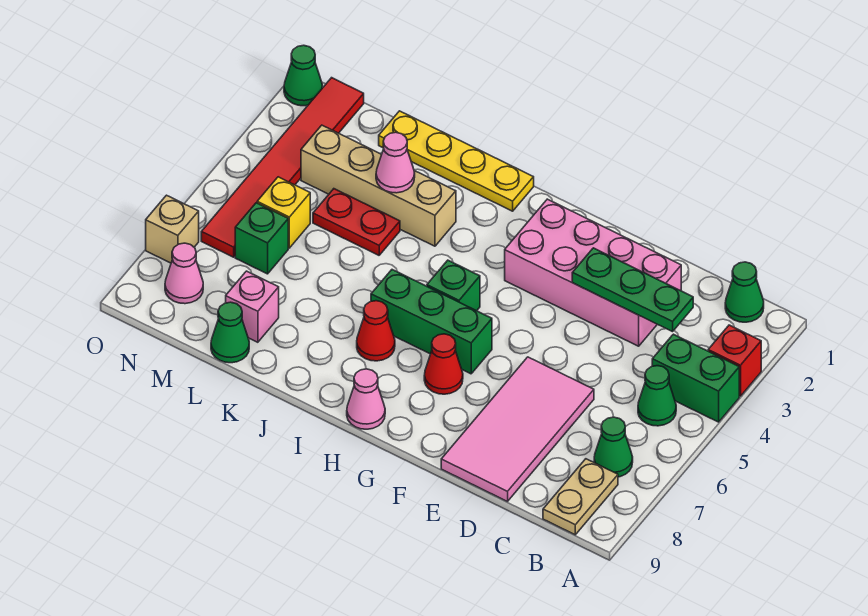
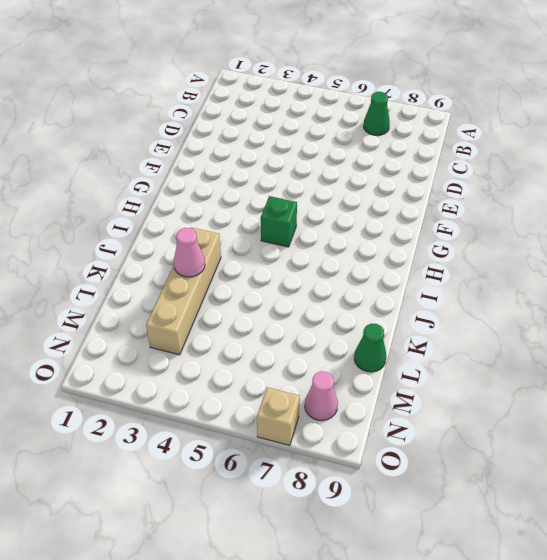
none -> red brick A3 level 1
none -> green brick A4:B4 level 1
none -> green cone B1 level 1

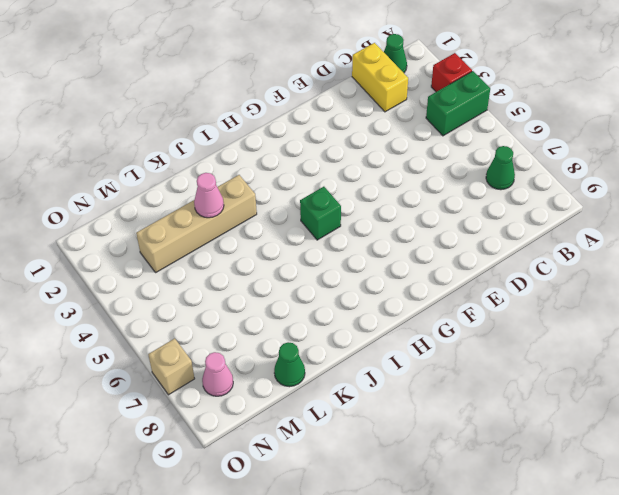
yellow brick C1:C2 level 1 -> none
none -> green cone B5 level 1
none -> tan plate B8:B9 level 1
none -> pink brick D2:G3 level 1

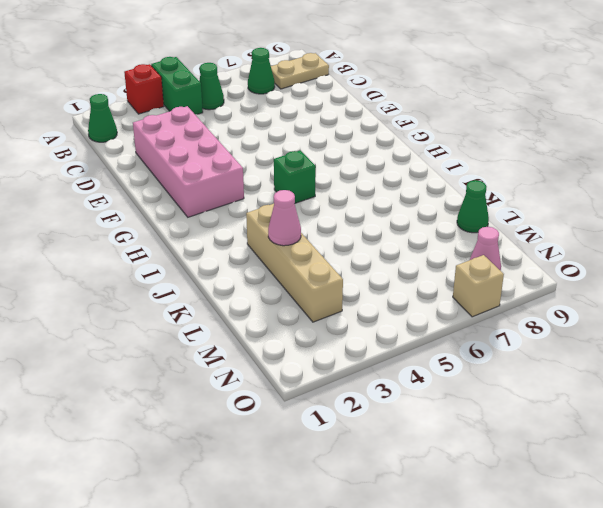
none -> pink tile D6:E9 level 1
none -> green brick G6:I6 level 1
none -> red cone G7 level 1

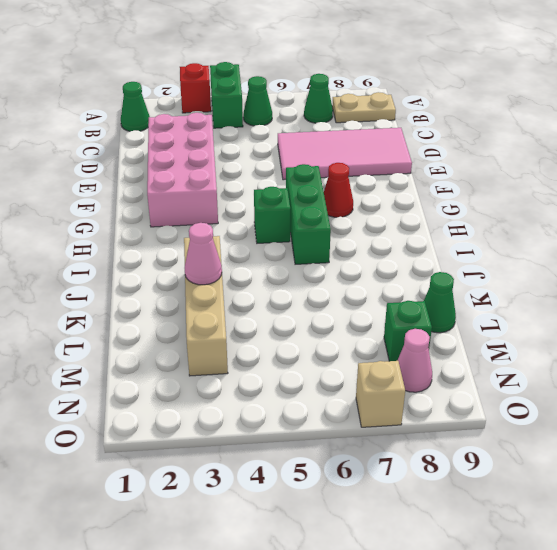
green brick M8 level 1 -> green brick M6 level 1
none -> pink cone H9 level 1
none -> yellow plate I1:L1 level 1
none -> red cone I7 level 1

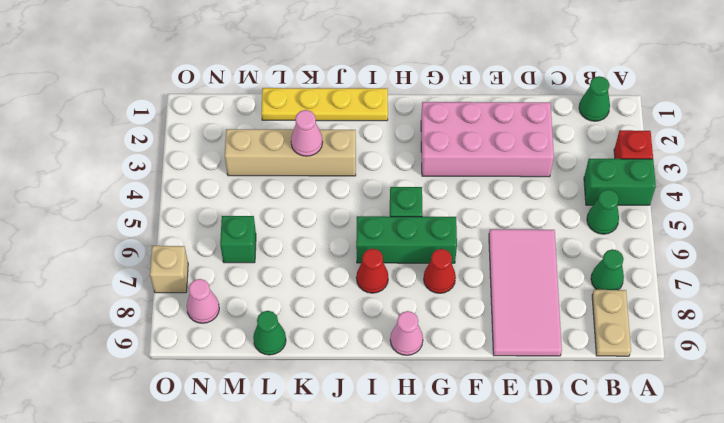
none -> red plate K4:L4 level 1
none -> pink brick L8 level 1
none -> yellow brick M5 level 1

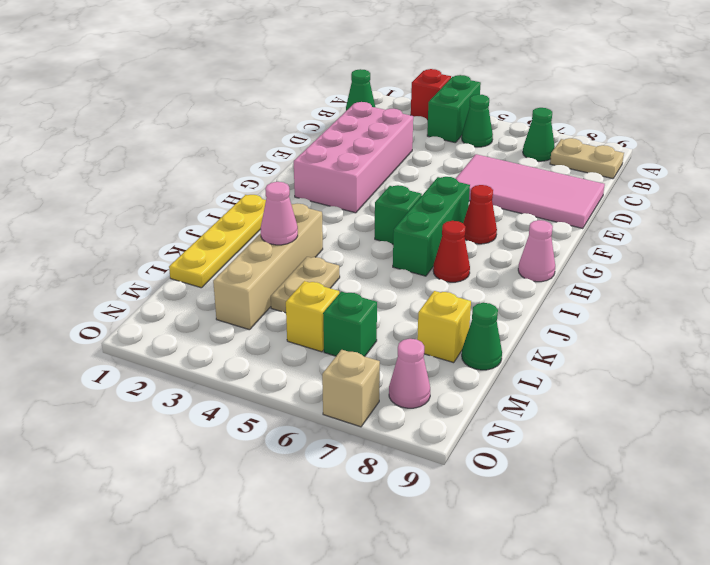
tan plate K4:L4 level 1 -> red plate K4:L4 level 1
yellow brick L8 level 1 -> pink brick L8 level 1
none -> red tile N1:N6 level 1
none -> green cone O1 level 1
none -> green plate C3:E3 level 2

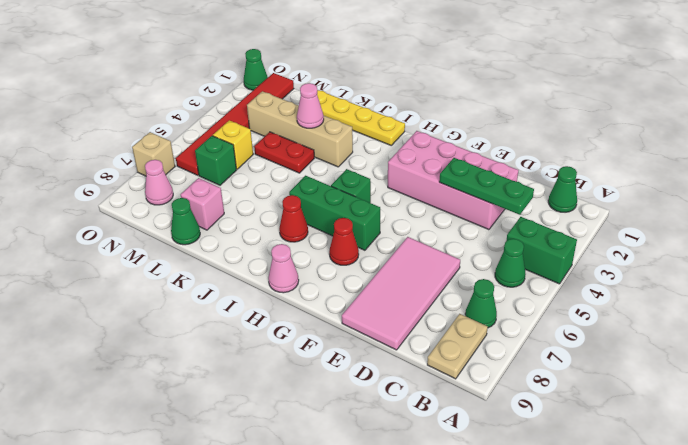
none -> red brick A3 level 1

